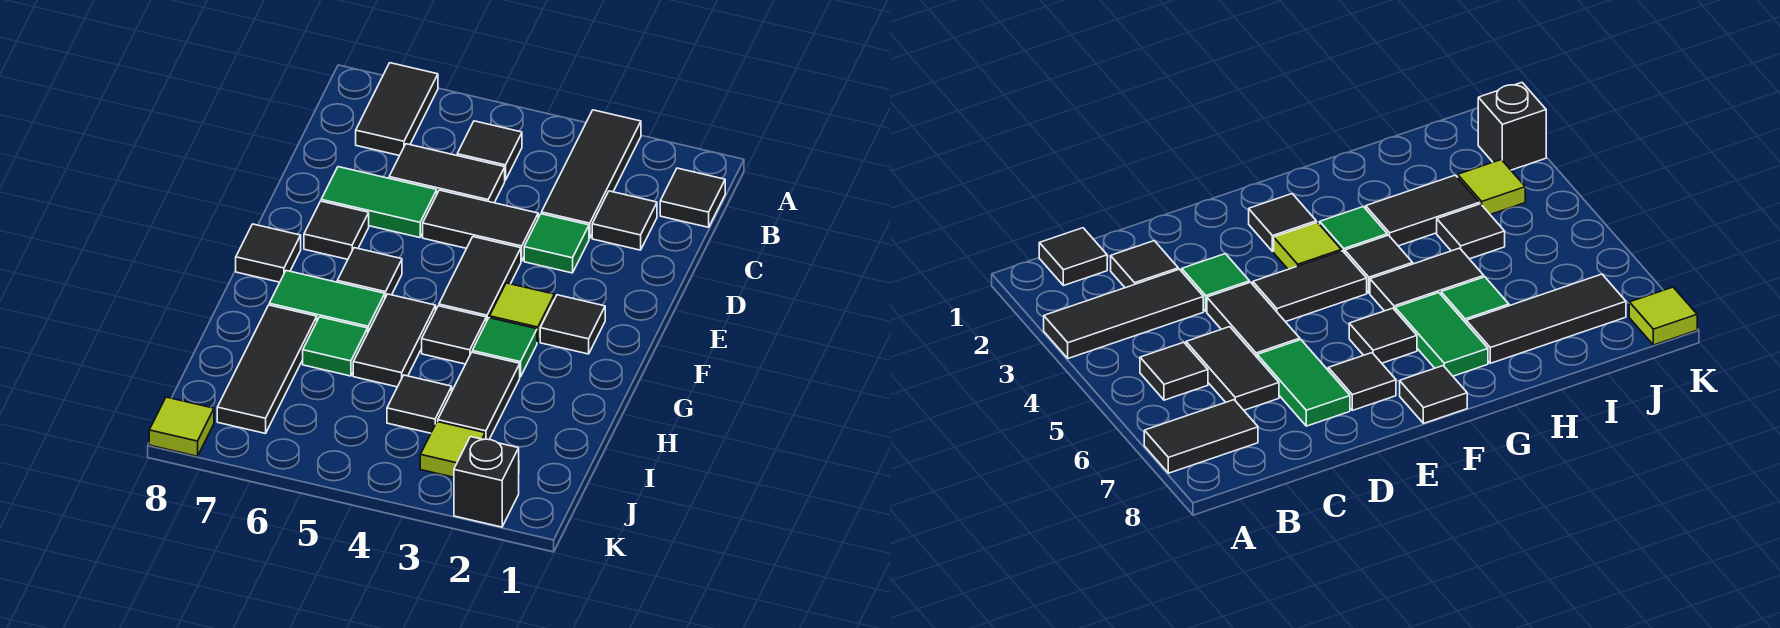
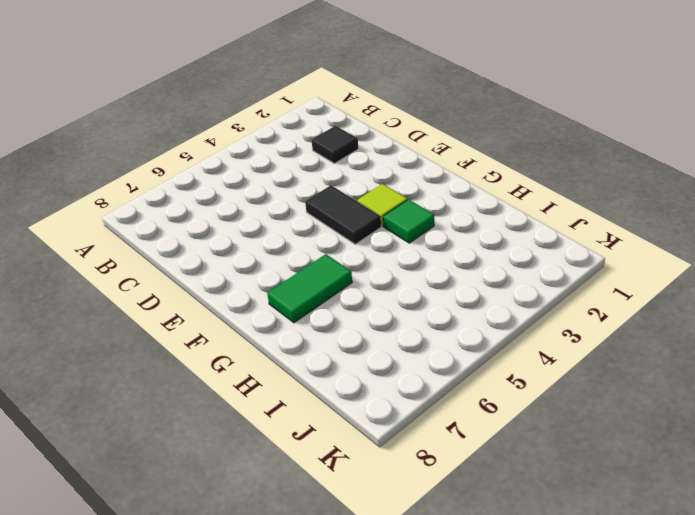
none -> black tile A3:C3 level 1
none -> black tile A7:B7 level 1
none -> black tile B1 level 1

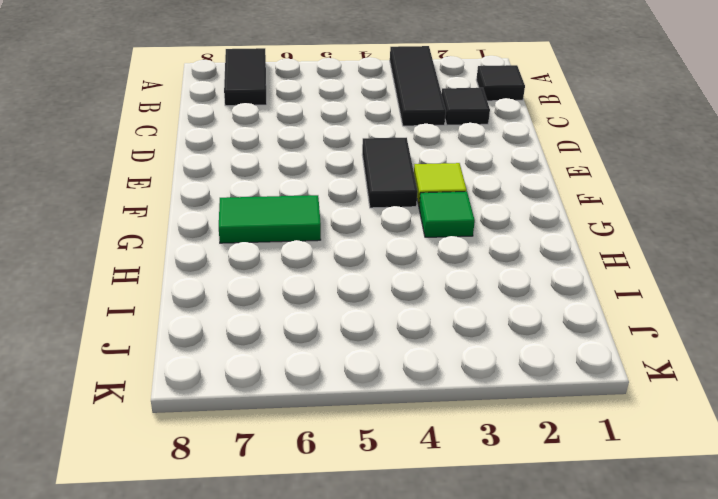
none -> black tile B5 level 1
none -> black tile C5:C6 level 1
none -> green tile D3 level 1

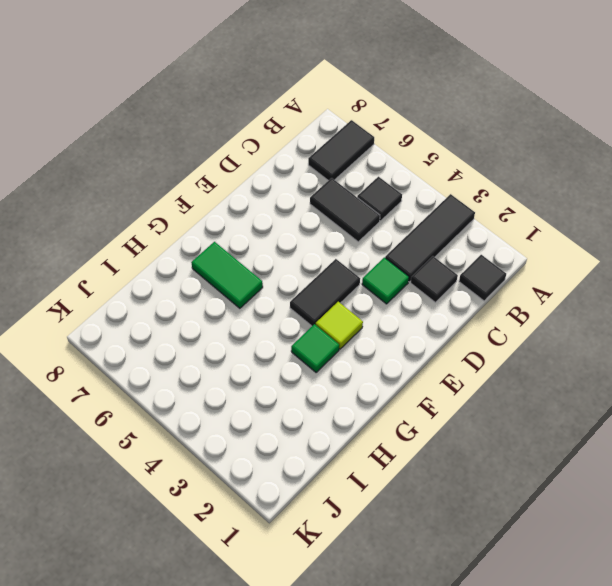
none -> black tile D4:D5 level 1
none -> green tile D6:D7 level 1
none -> black tile E7 level 1

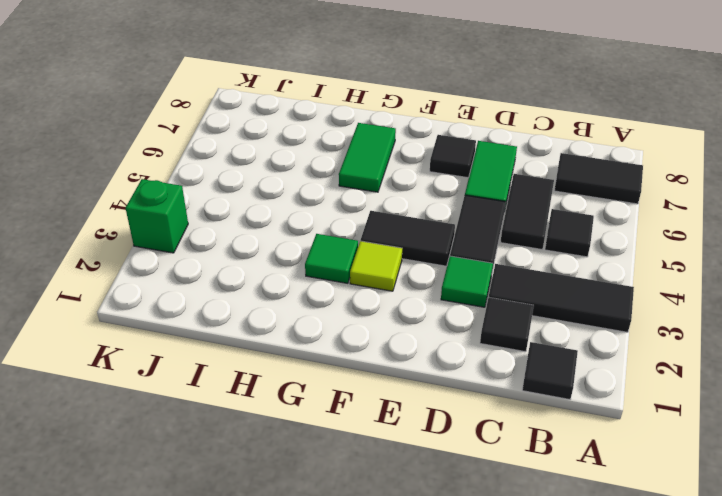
green brick K3 level 1 -> none
none -> black tile F2 level 1
none -> black tile F6 level 1
none -> black tile F8 level 1

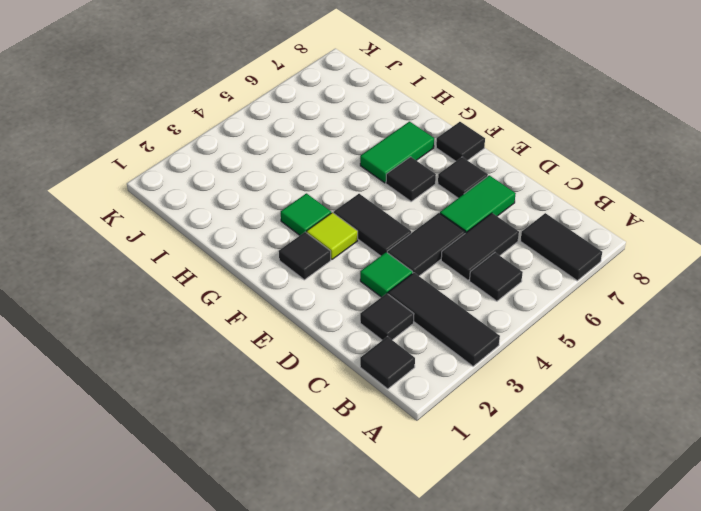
none -> black tile G4 level 1
none -> black tile G5:H5 level 1
none -> black tile H3:I3 level 1

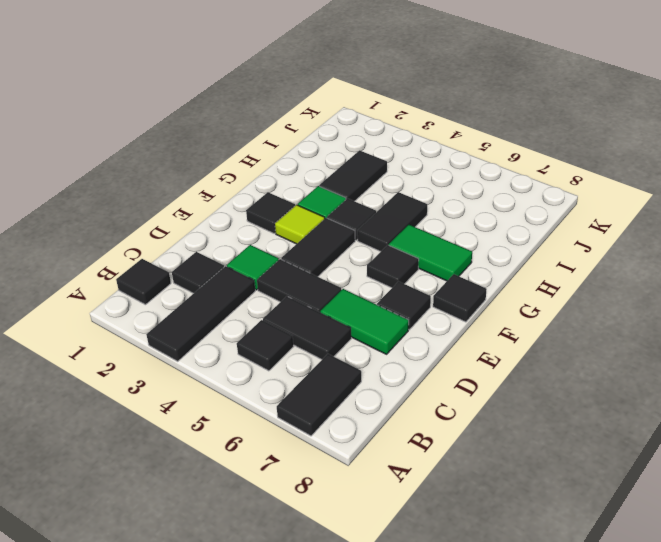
none -> green tile H6 level 1
none -> black tile H7:J7 level 1
none -> black tile I4 level 1

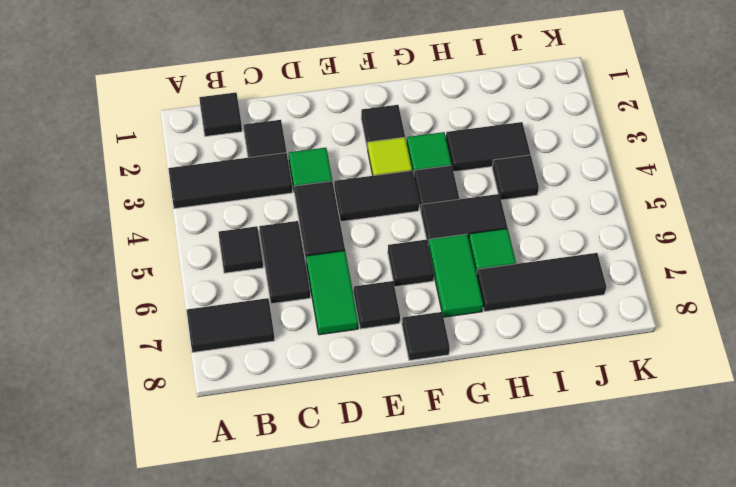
none -> lime tile J3 level 1
none -> black brick K2 level 1
none -> lime tile K8 level 1

